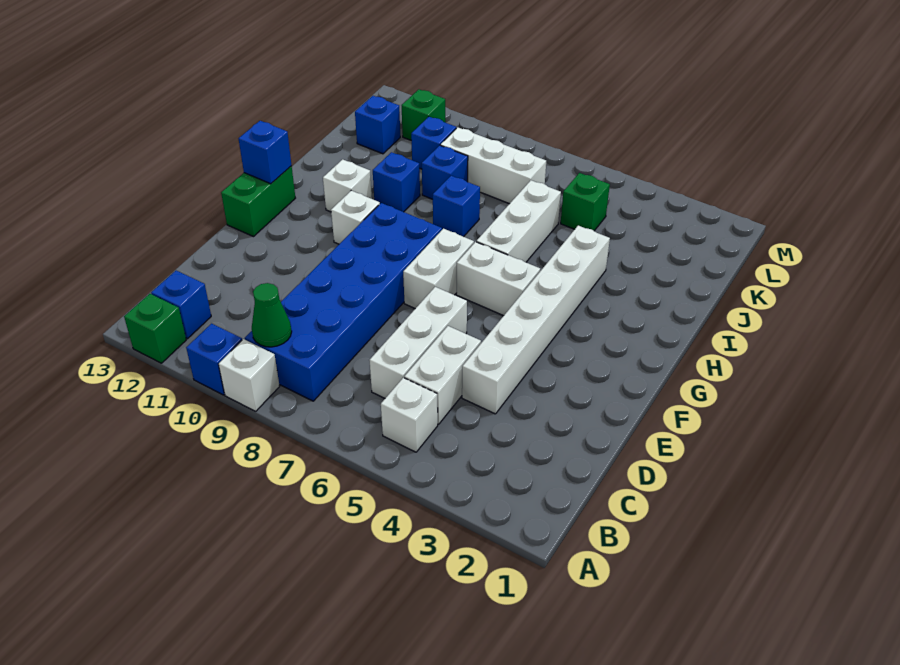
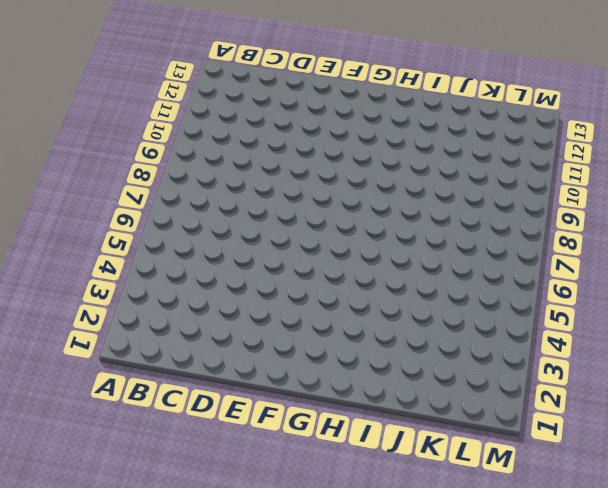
none -> white brick A9 level 1
none -> blue brick A10 level 1
none -> green brick A12 level 1

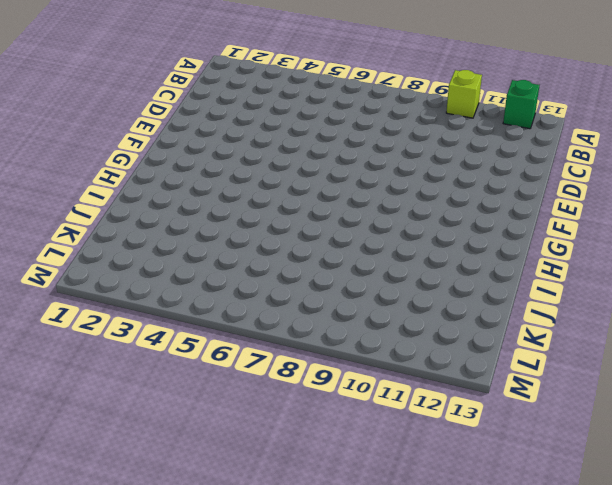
lime brick A10 level 1 -> blue brick A10 level 1
none -> white brick A9 level 1
none -> white brick B5 level 1
none -> blue brick B8:G9 level 1

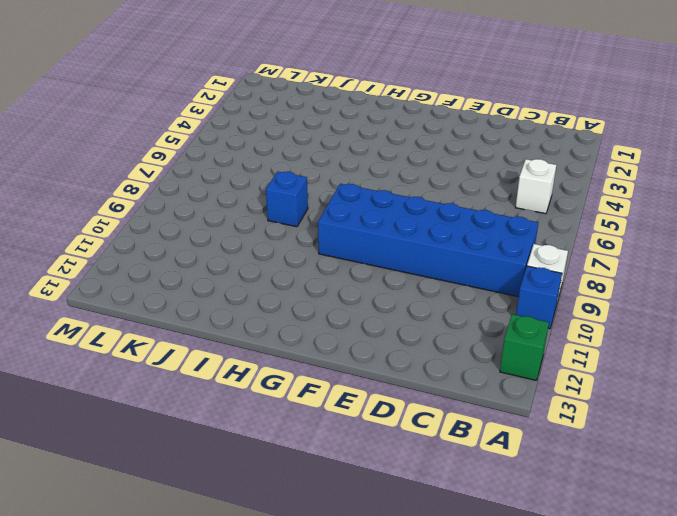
none -> blue brick B12 level 1
none -> white brick C5:D5 level 1
none -> white brick C6:E6 level 1

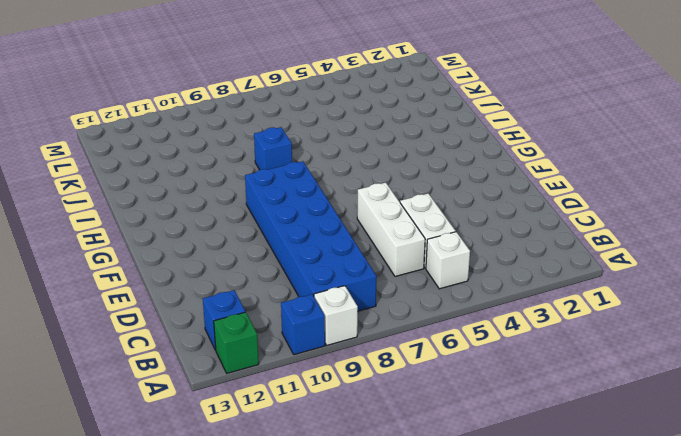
none -> white brick D4:I4 level 1
none -> white brick F7:G7 level 1
none -> green brick F13:G13 level 1

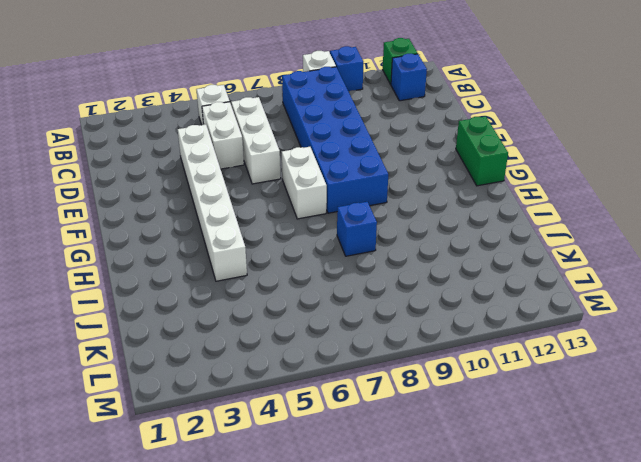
none -> white brick G5:G6 level 1
none -> white brick G10 level 1
none -> white brick H6:J6 level 1

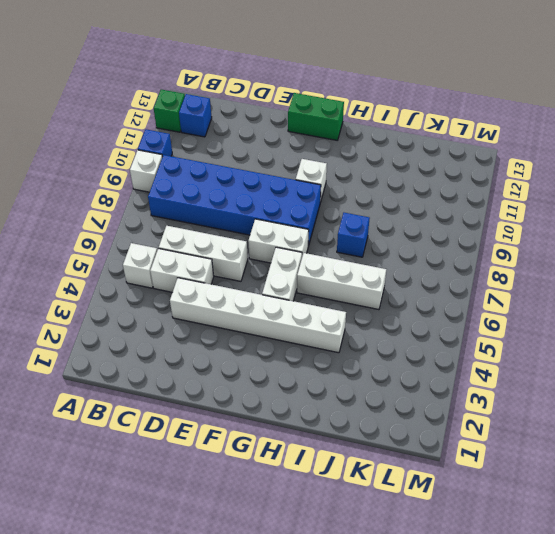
none -> white brick H11 level 1
none -> blue brick I10 level 1
none -> blue brick J9 level 1

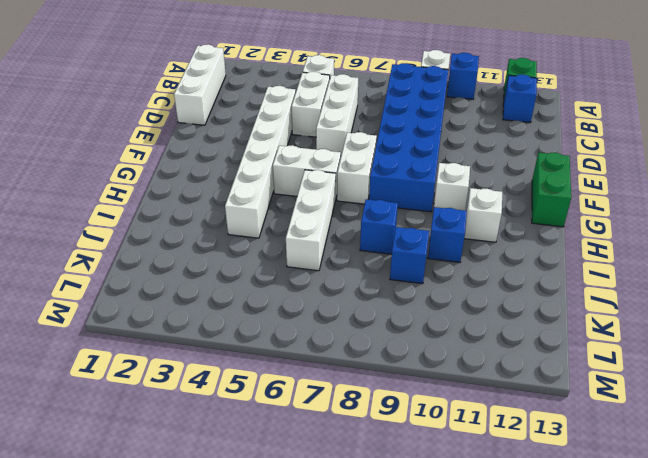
white brick B1:D1 level 1 -> white brick K7:K9 level 1
none -> green brick K5 level 1
none -> blue brick K10 level 1
none -> blue brick K12 level 1

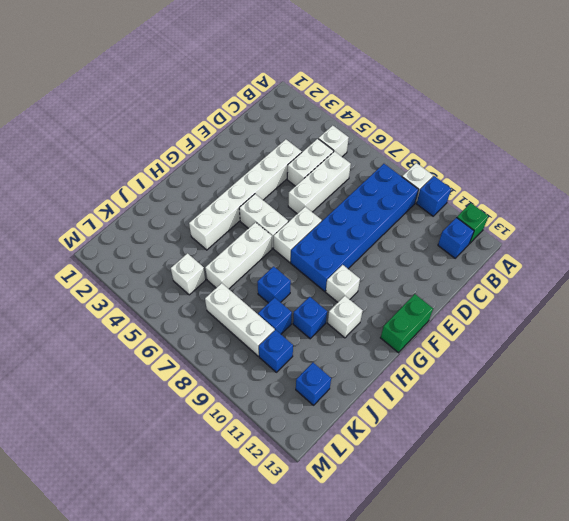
white brick K5 level 1 -> green brick K5 level 1
none -> green brick L11 level 1
none -> green cone B9 level 2
none -> blue brick G13 level 2

